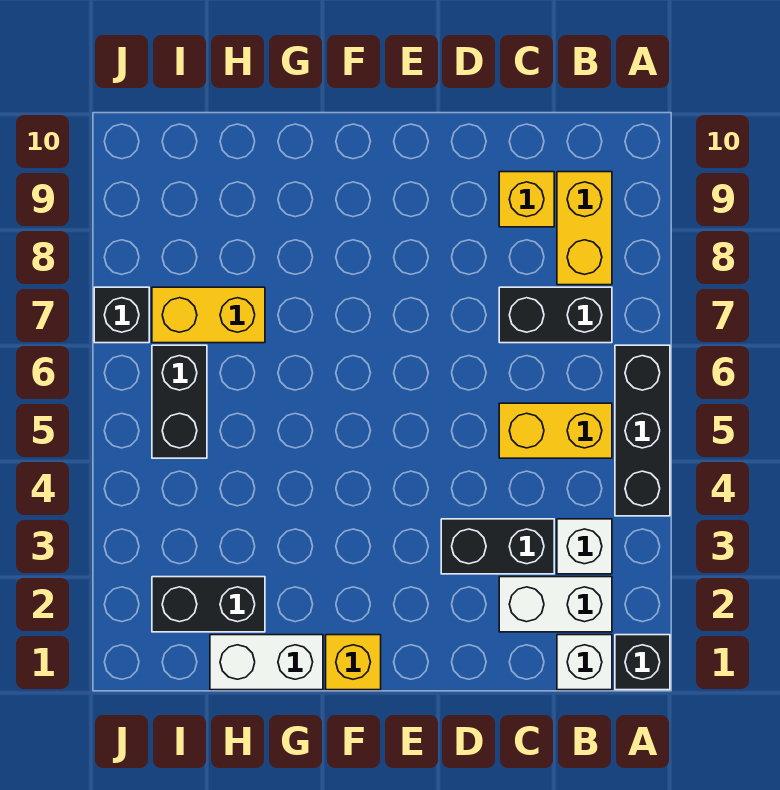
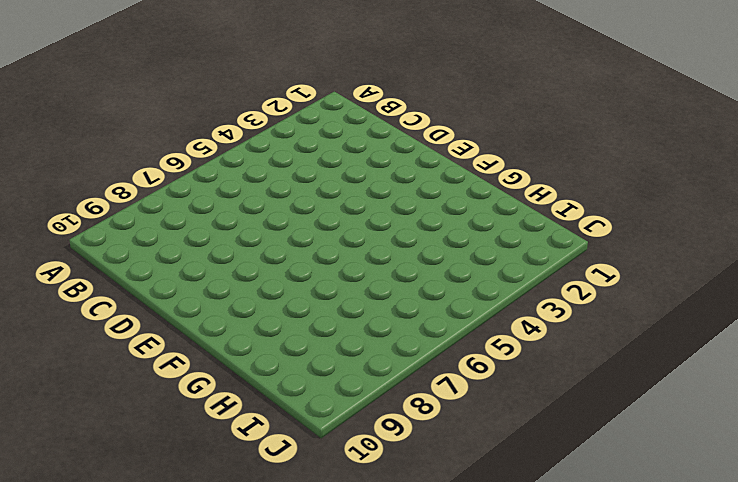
none -> black brick A1 level 1
none -> black brick A4:A6 level 1
none -> white brick B1 level 1

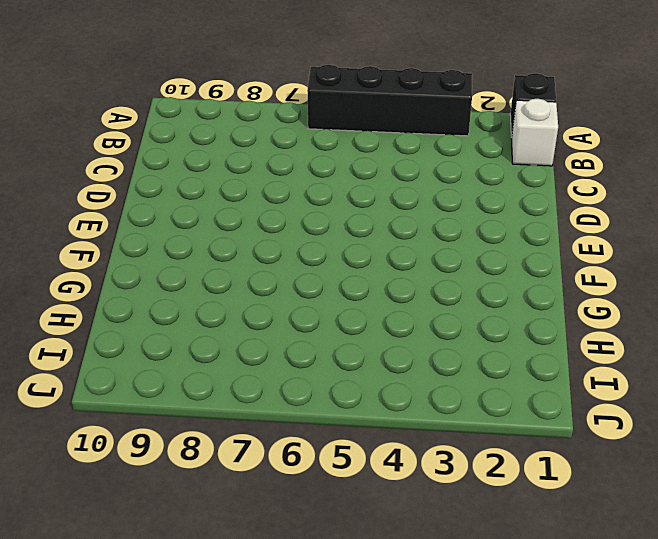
black brick A3:A6 level 1 -> black brick A4:A6 level 1
none -> white brick B2:C2 level 1
none -> white brick B3 level 1
none -> yellow brick B5:C5 level 1

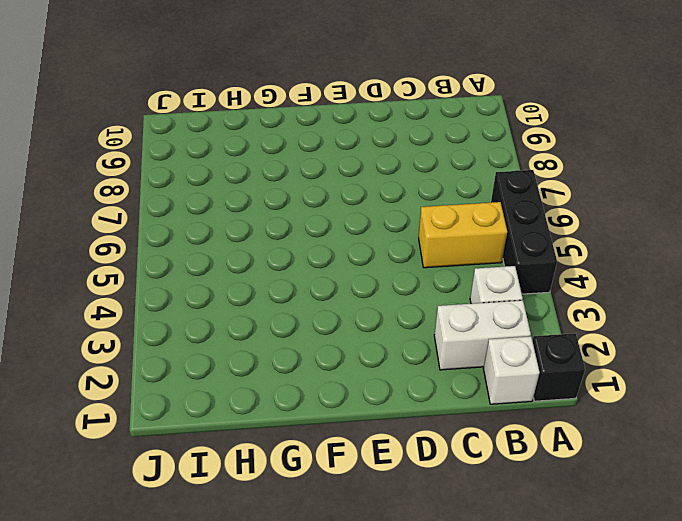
none -> black brick B7:C7 level 1
none -> yellow brick B8:B9 level 1
none -> black brick C3:D3 level 1

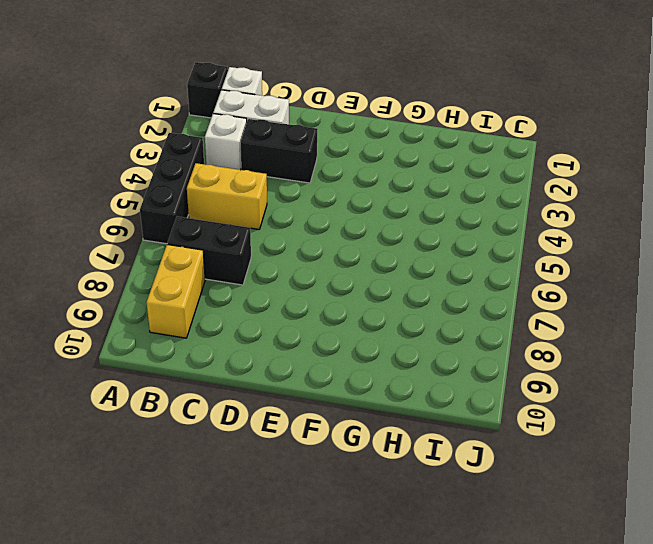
none -> yellow brick C9 level 1
none -> yellow brick F1 level 1
none -> white brick G1:H1 level 1

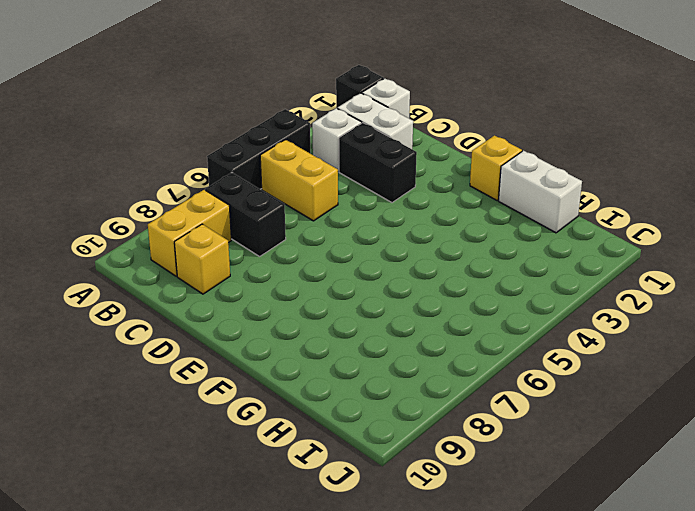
none -> black brick H2:I2 level 1
none -> yellow brick H7:I7 level 1
none -> black brick I5:I6 level 1

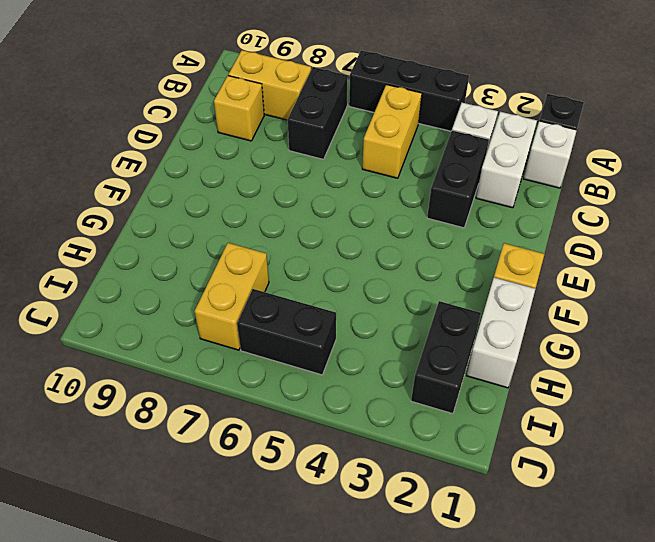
none -> black brick J7 level 1

